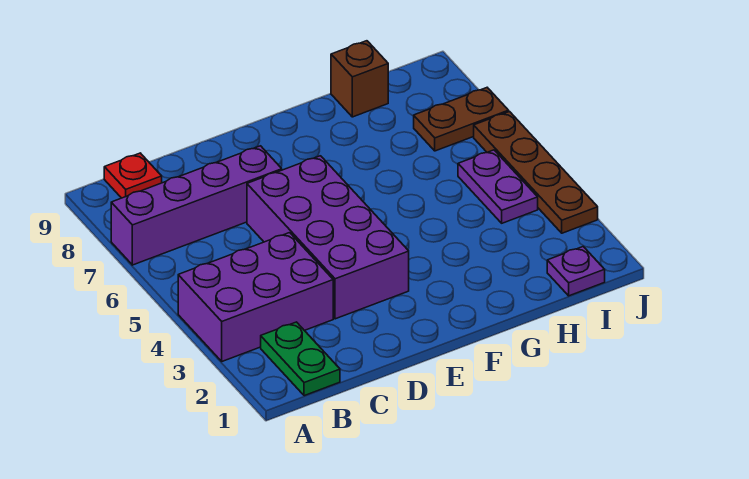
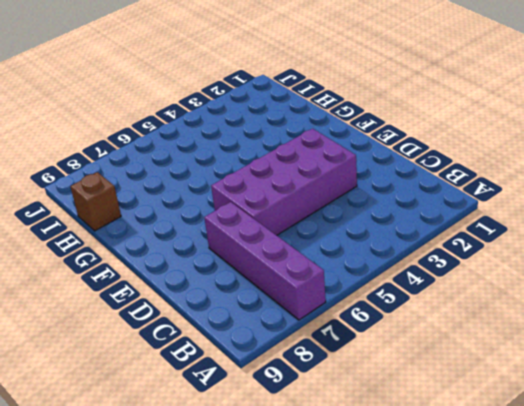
none -> purple brick A3:C4 level 1
none -> green plate B1:B2 level 1

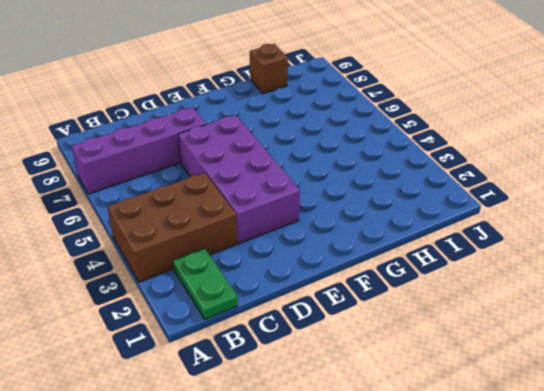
brown brick A3:C4 level 1 -> purple brick A3:C4 level 1
none -> red plate B9 level 1
none -> purple plate I1 level 1

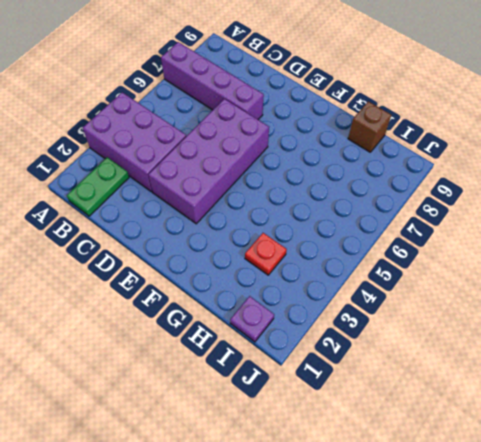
red plate H3 level 1 -> red plate B9 level 1
none -> purple plate I4:I5 level 1
none -> brown plate I7:J7 level 1

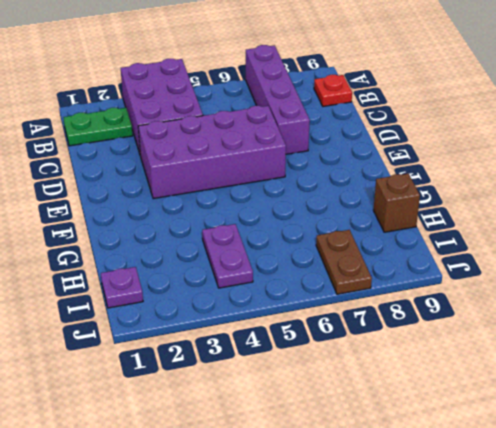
purple plate H4:I4 level 1 -> purple plate I4:I5 level 1
none -> brown plate J3:J6 level 1

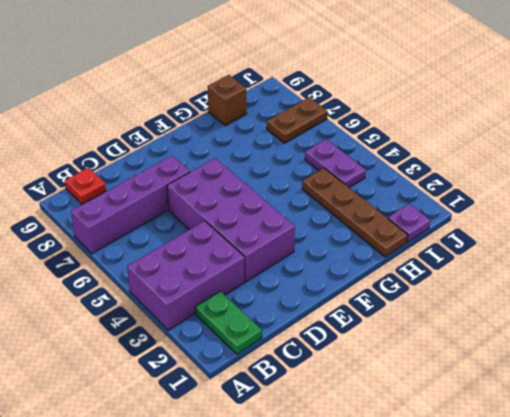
brown plate H1:H4 level 1 -> brown plate J3:J6 level 1

